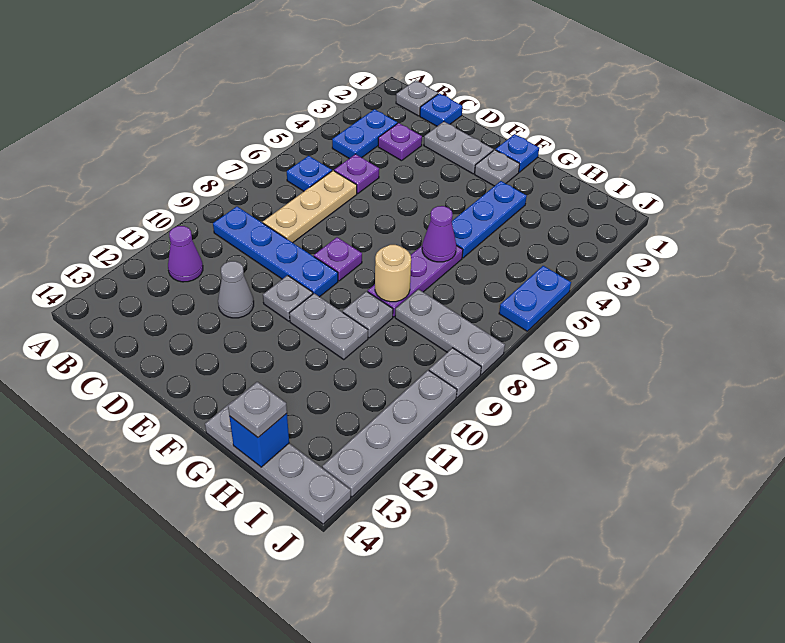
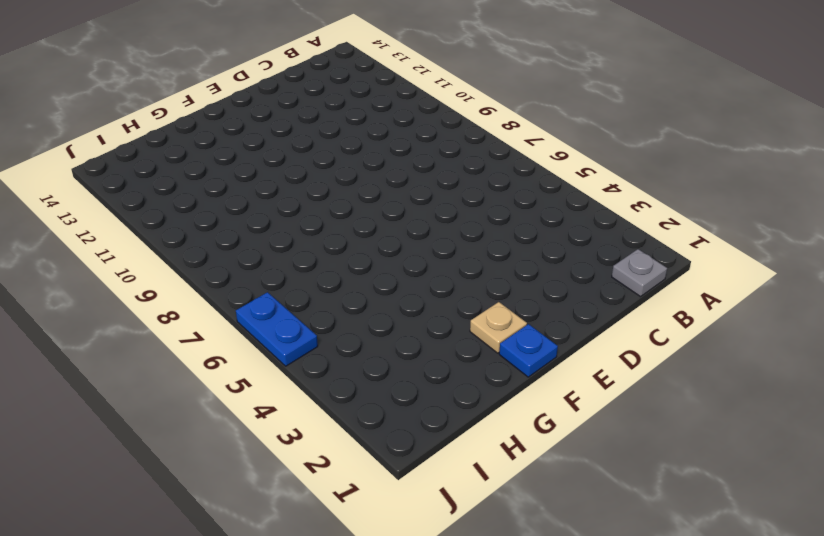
tan plate F2 level 1 -> grey plate F2 level 1
none -> blue plate B3:B4 level 1
none -> blue plate B6 level 1
none -> blue plate B9:E9 level 1

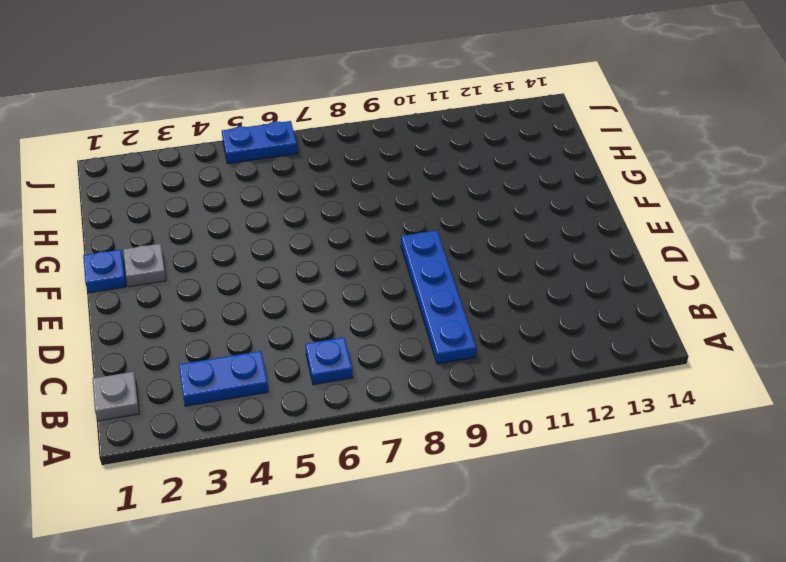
none -> purple cone B11 level 1
none -> blue plate C1 level 1
none -> purple plate C3 level 1

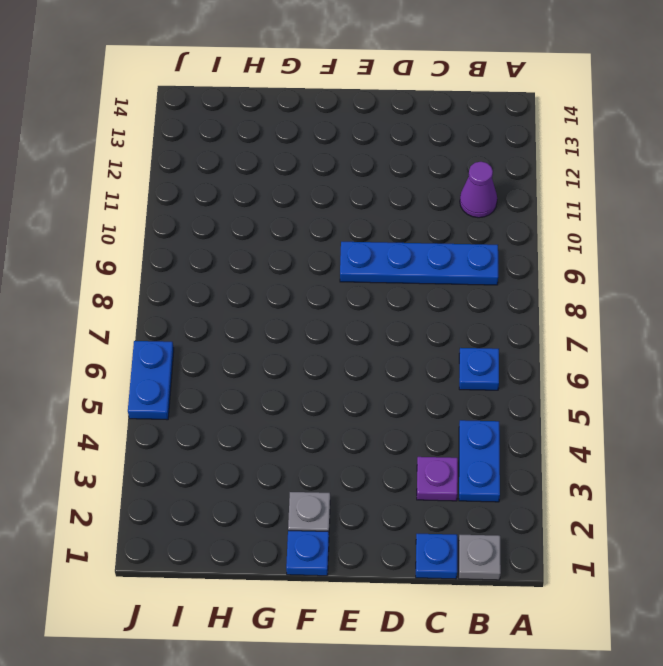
none -> purple plate C5 level 1
none -> tan plate C6:C8 level 1
none -> grey plate D2:E2 level 1

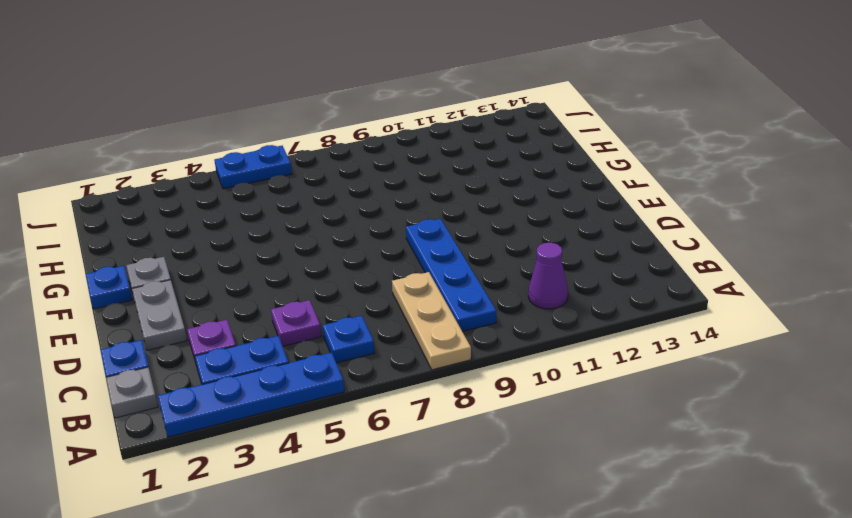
blue plate A2:A5 level 1 -> none
tan plate A8:C8 level 1 -> tan plate C6:C8 level 1
none -> grey cone D11 level 1
none -> purple plate E8 level 1
none -> grey plate E10 level 1

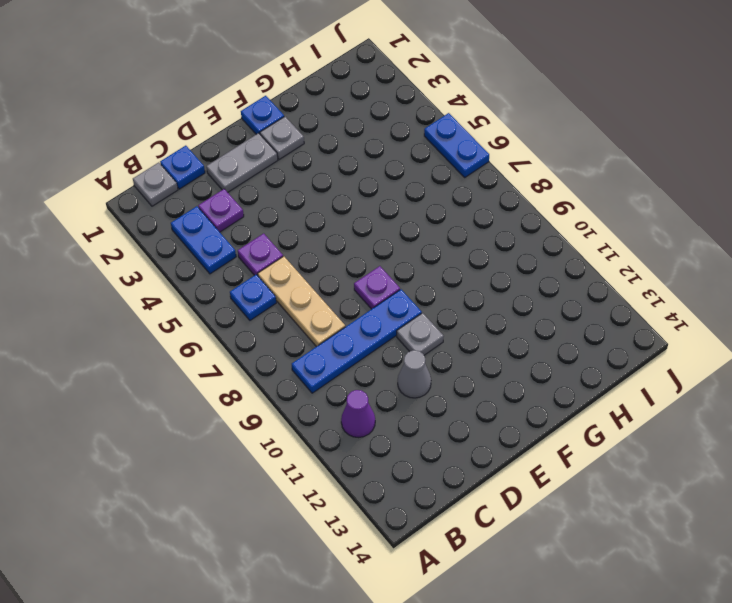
none -> grey plate F10:G10 level 1
none -> blue plate G3:G5 level 1
none -> purple plate G6:G8 level 1

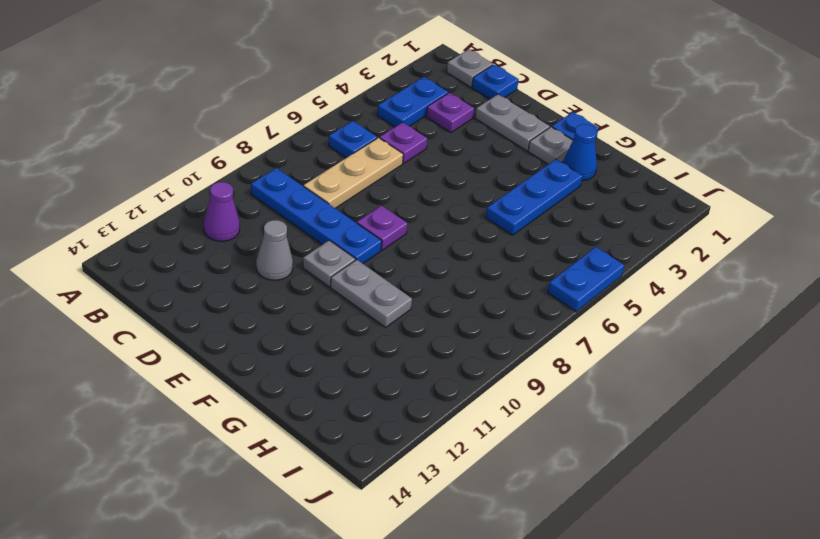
blue cone G2 level 1 -> none
none -> purple plate G6:G8 level 1
none -> grey plate G9 level 1
none -> grey plate G14:J14 level 1

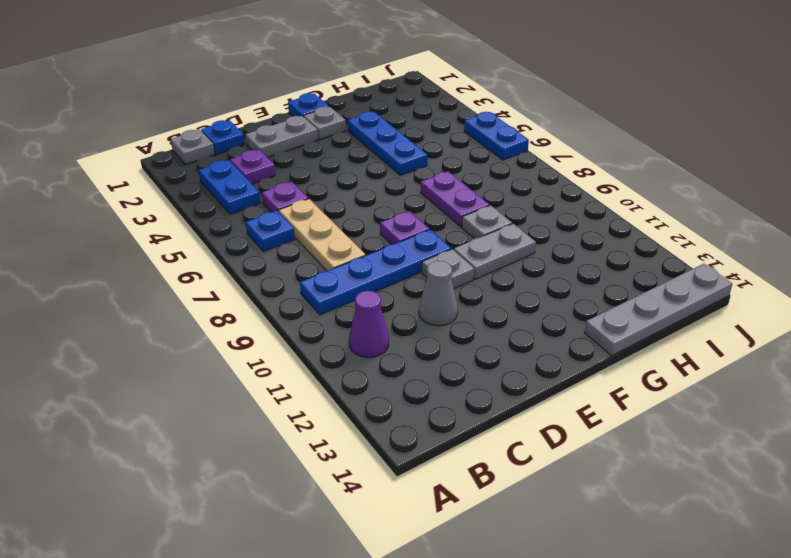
purple plate G7:G8 level 1 -> purple plate G6:G8 level 1
none -> grey plate H8:J8 level 1
none -> grey plate J9 level 1
none -> grey plate J10:J13 level 1

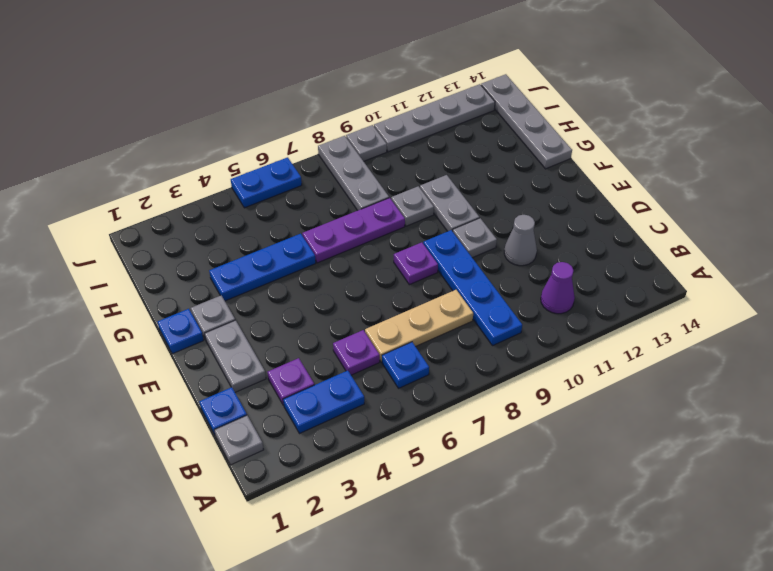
none -> purple cone G6 level 2
none -> tan round brick G8 level 2
none -> blue brick H14 level 2

